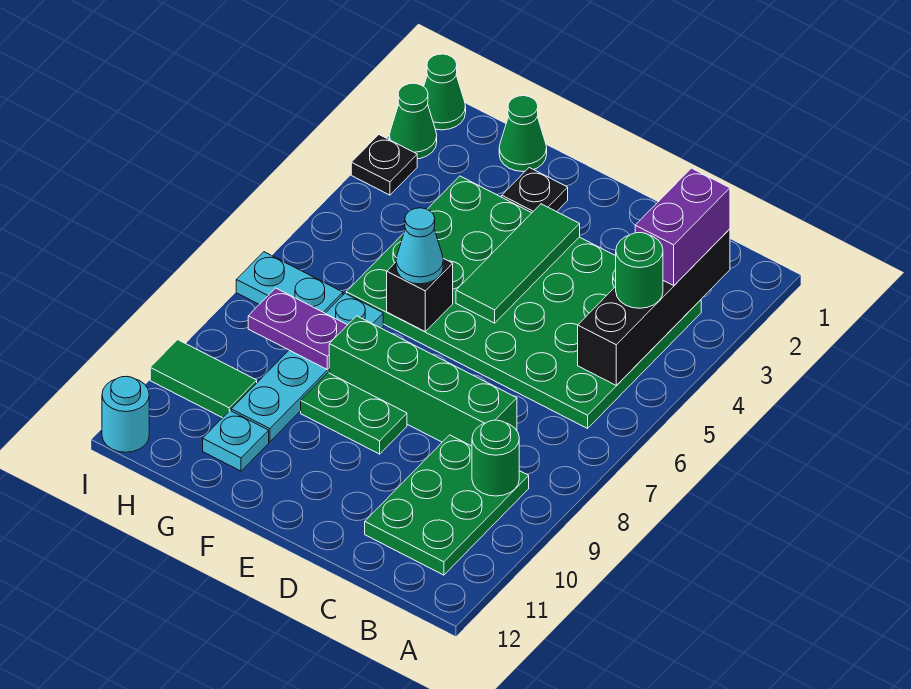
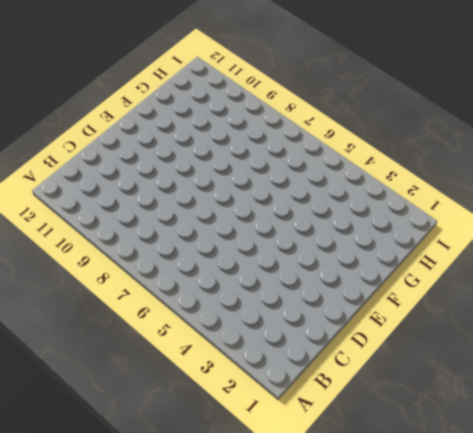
none -> green plate B3:G6 level 1
none -> green plate B9:C11 level 1
none -> green brick C8:F8 level 1

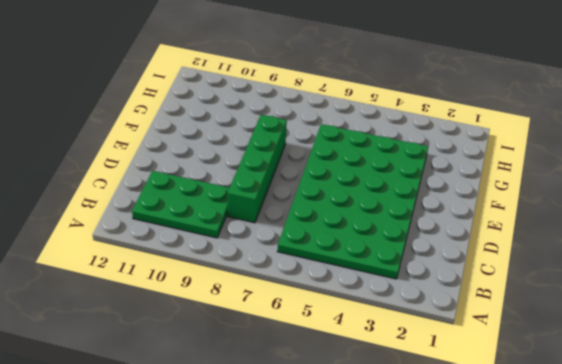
none -> green plate E9:F9 level 1
none -> black plate F2 level 1
none -> green cone G1 level 1

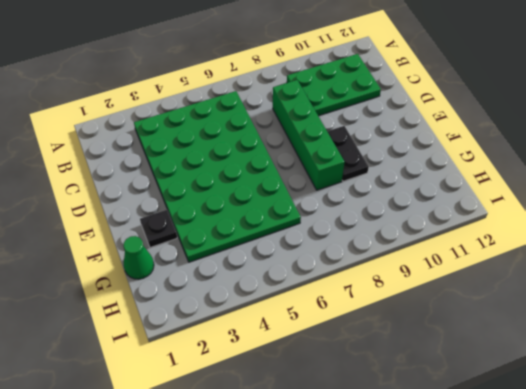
black plate E9:F9 level 1 -> green plate E9:F9 level 1
none -> cyan plate G7:G10 level 1
none -> cyan plate G11 level 1
none -> cyan plate H7:I7 level 1

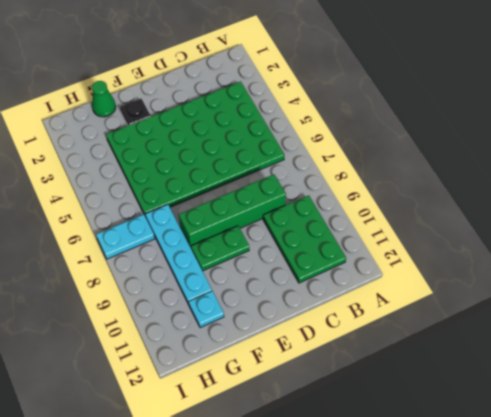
none -> green tile H10:I10 level 1
none -> green cone I1 level 1
none -> green cone I2 level 1

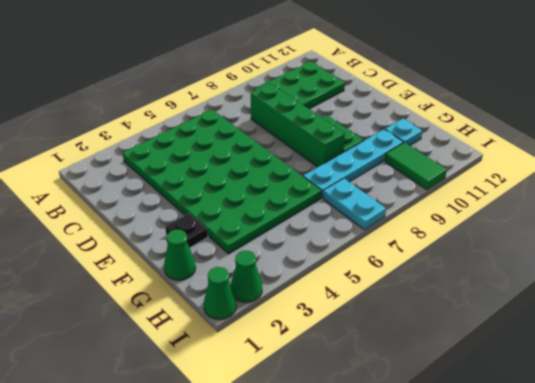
none -> black plate I3 level 1
none -> cyan round brick I12 level 1
none -> black brick B2:B5 level 2

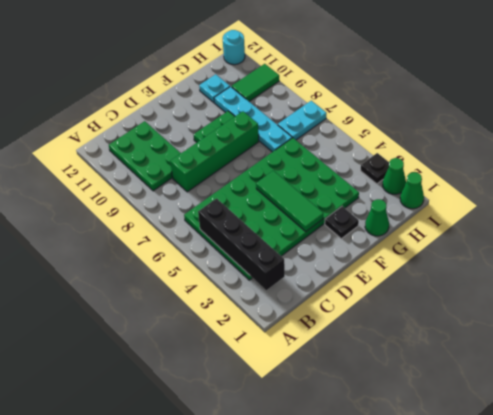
none -> green round brick B9 level 2
none -> black brick F6 level 2
none -> purple plate G8:H8 level 2

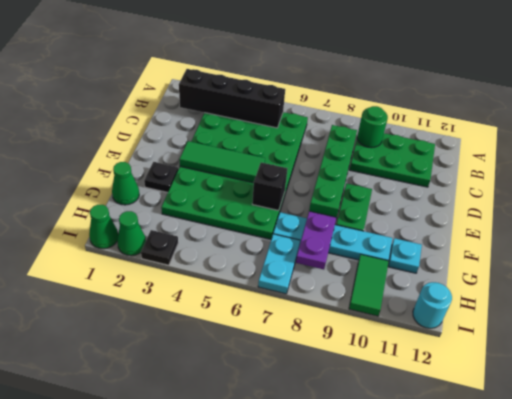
none -> purple brick B2:B3 level 3
none -> green round brick B4 level 3
none -> cyan cone F6 level 3

